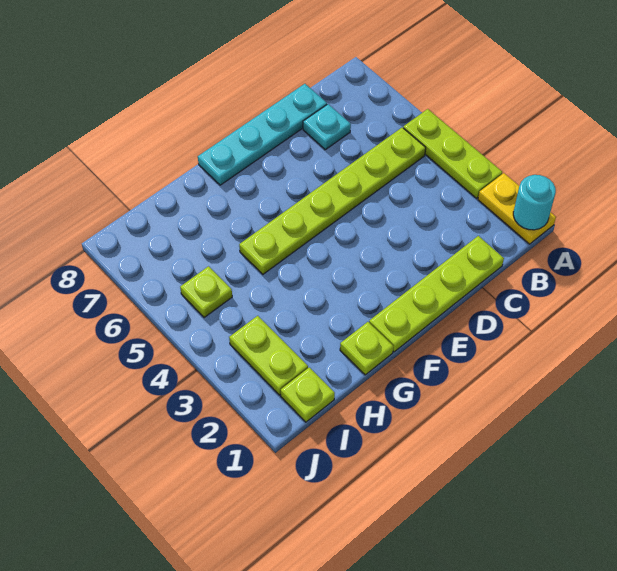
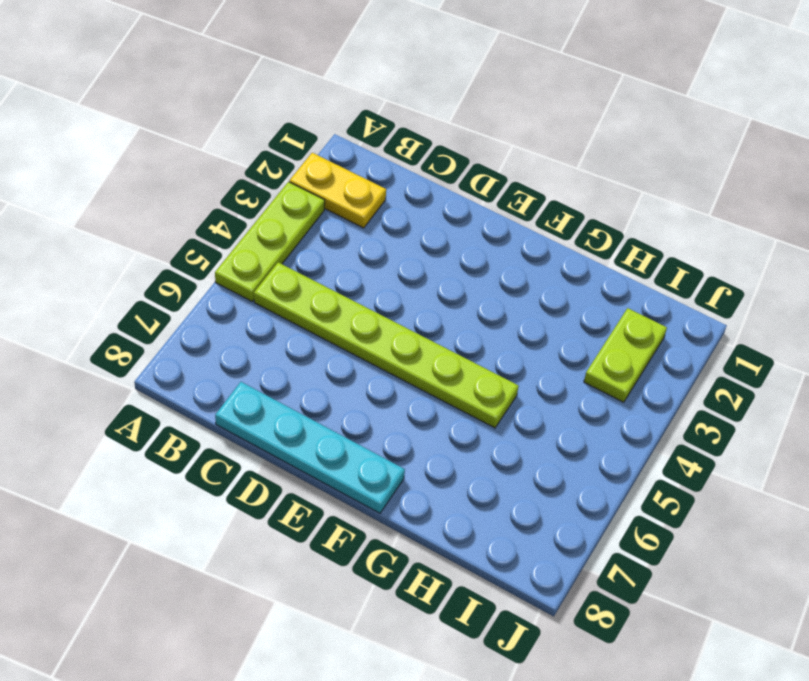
yellow plate A2:B2 level 1 -> yellow plate A1:A2 level 1
none -> lime plate C1:F1 level 1
none -> cyan plate C7 level 1

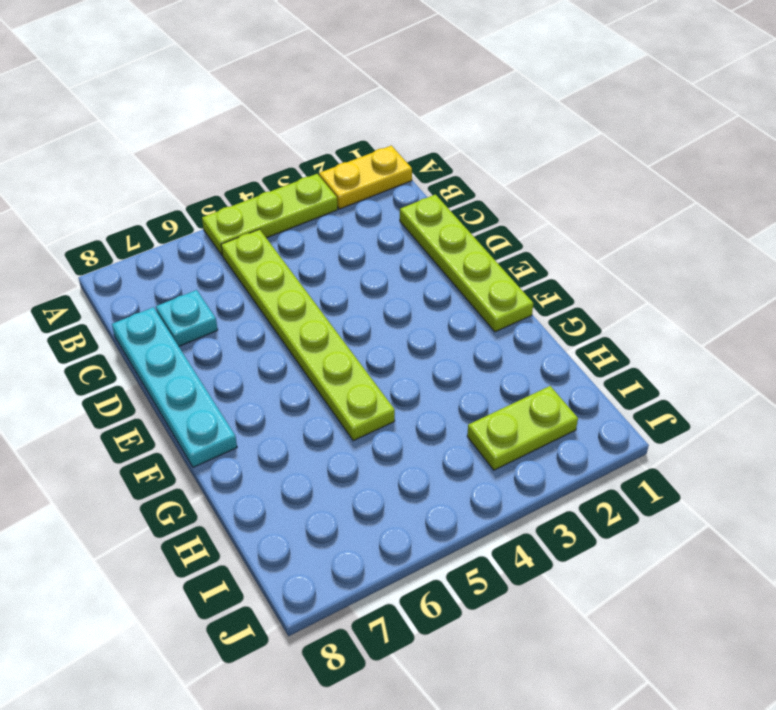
none -> lime plate G1 level 1
none -> lime plate I1 level 1

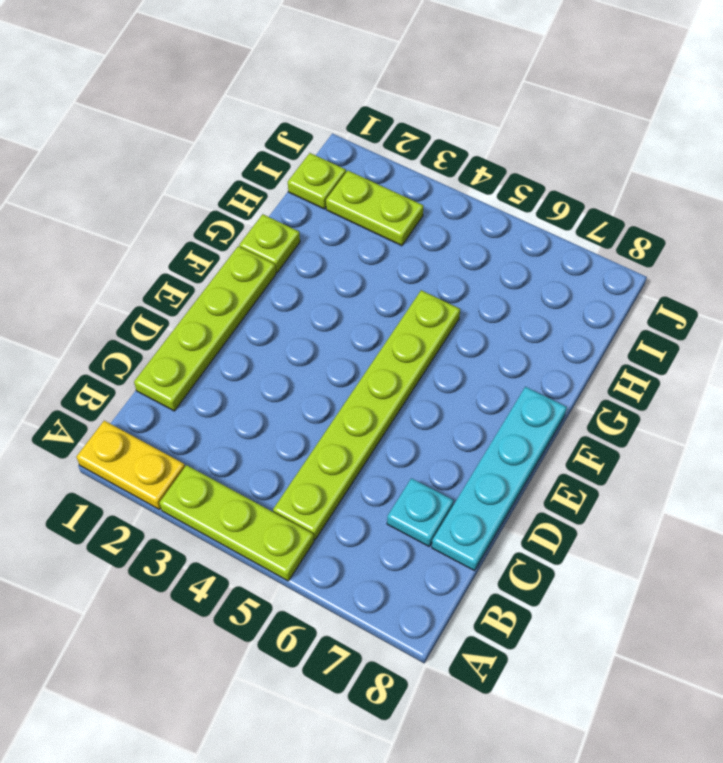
none -> lime plate I5 level 1
none -> cyan round brick A1 level 2

